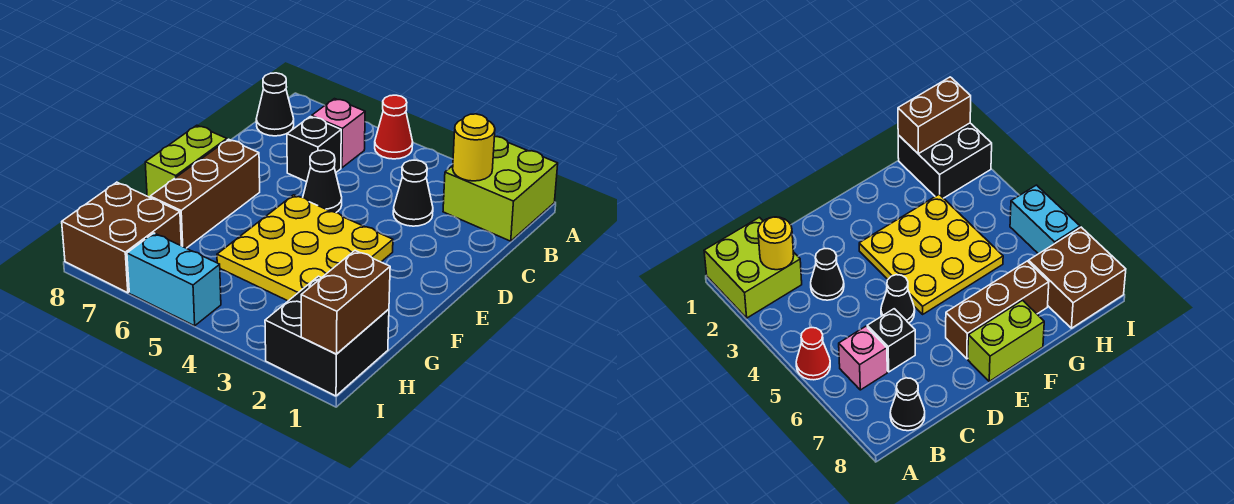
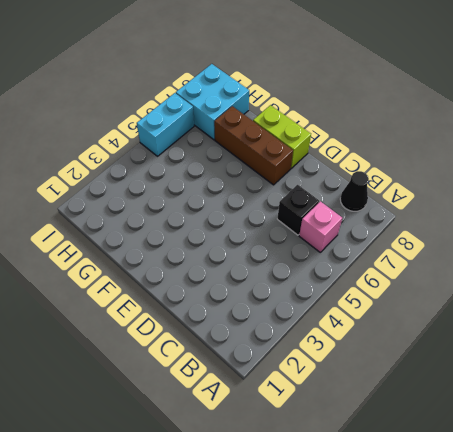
cyan brick H7:I8 level 1 -> brown brick H7:I8 level 1
none -> lime brick A1:B2 level 1
none -> red cone A5 level 1
none -> black cone C3 level 1

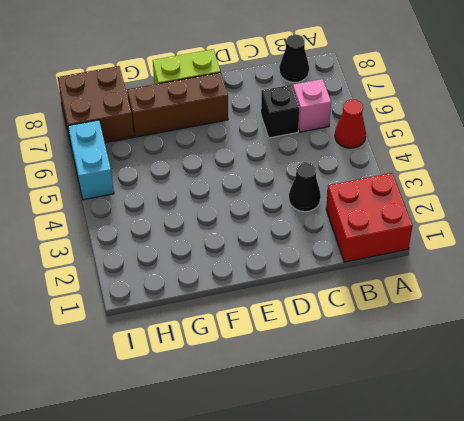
red brick A1:B2 level 1 -> lime brick A1:B2 level 1
none -> black cone D5 level 1
none -> yellow plate E3:G5 level 1
none -> black brick H1:I2 level 1

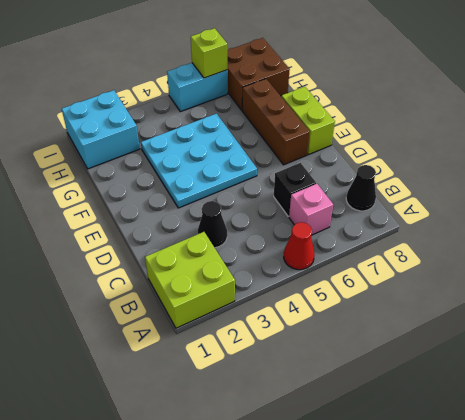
cyan plate E3:G5 level 1 -> yellow plate E3:G5 level 1
cyan brick H1:I2 level 1 -> black brick H1:I2 level 1
lime brick I6 level 2 -> none
none -> black cone D5 level 1
none -> yellow round brick B2 level 2
none -> brown brick H1:I1 level 2

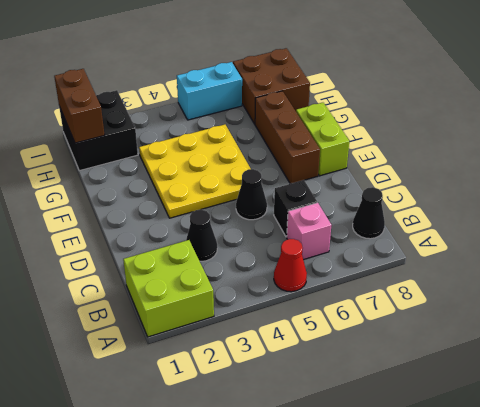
none -> yellow round brick B2 level 2

